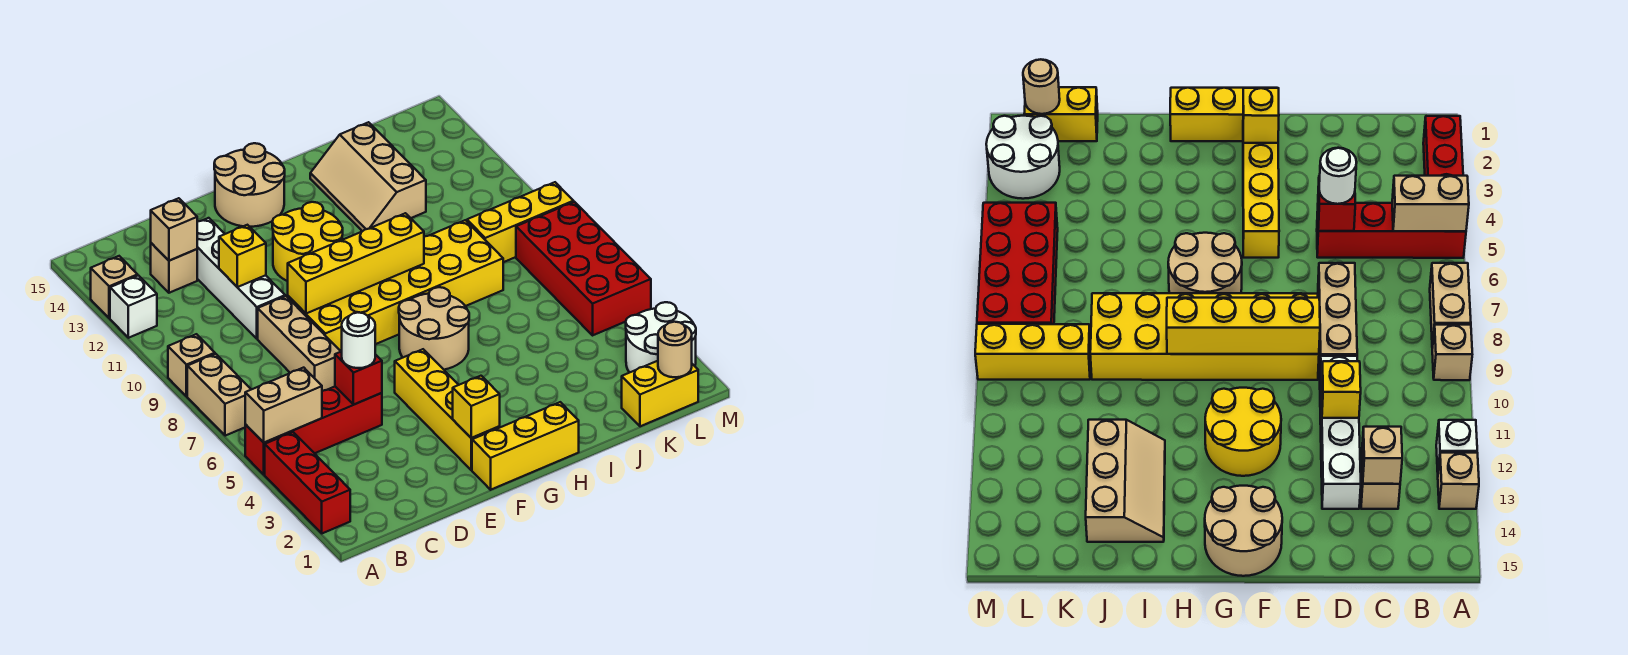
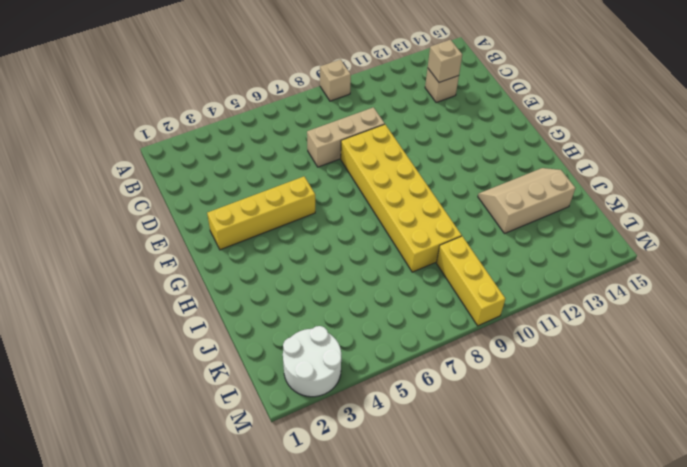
none -> red brick A2:A4 level 1
none -> red brick A5:D5 level 1
none -> tan brick A7:A8 level 1

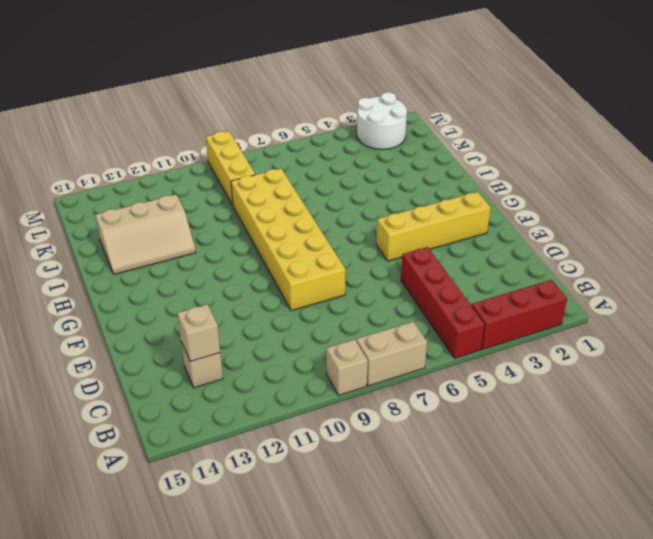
none -> white brick A12 level 1
none -> tan brick A13 level 1
none -> tan brick D7:D9 level 1

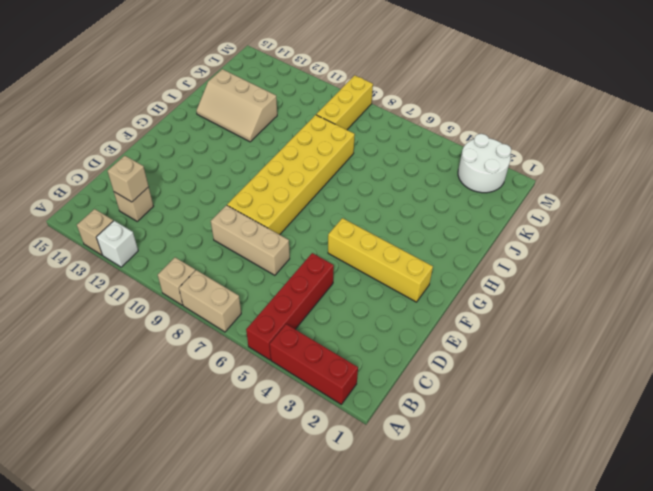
none -> white brick D10:D13 level 1
none -> yellow brick F1:H1 level 1
none -> yellow round brick F11:G12 level 1

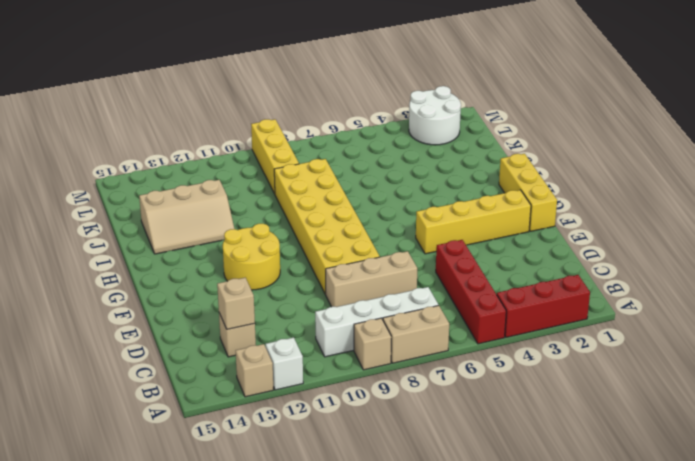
white brick B7:B10 level 1 -> white brick D10:D13 level 1
none -> tan round brick F14:G15 level 1
none -> tan round brick G6:H7 level 1
none -> yellow brick K1:L1 level 1

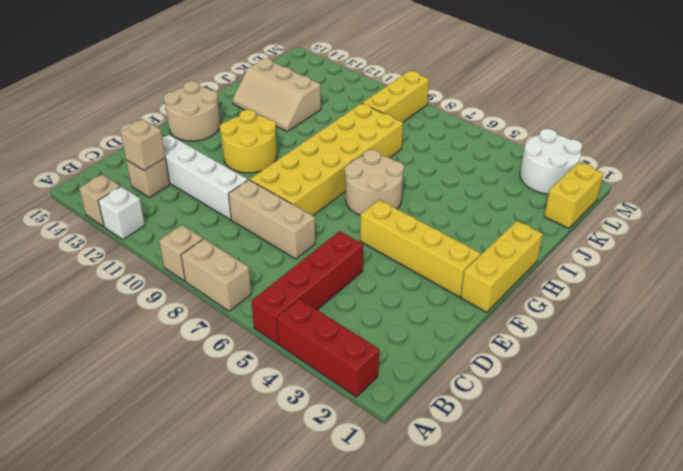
none -> red brick L5:M8 level 1
none -> tan brick A5:B5 level 2
none -> red brick D5 level 2

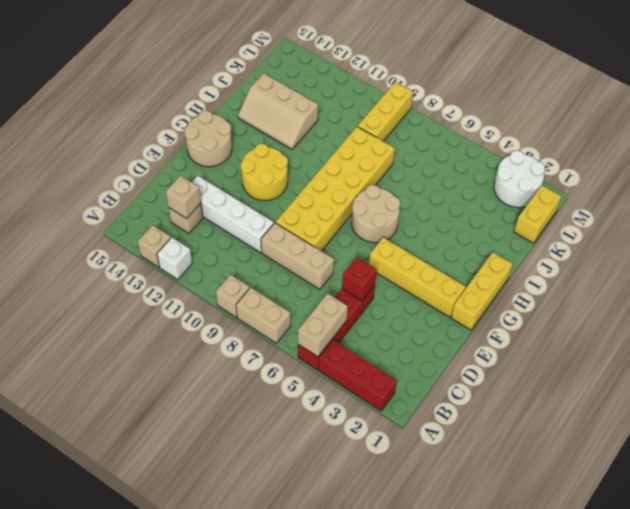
none -> red brick L5:M8 level 1
none -> yellow brick D11 level 2
none -> yellow brick E9:H9 level 2

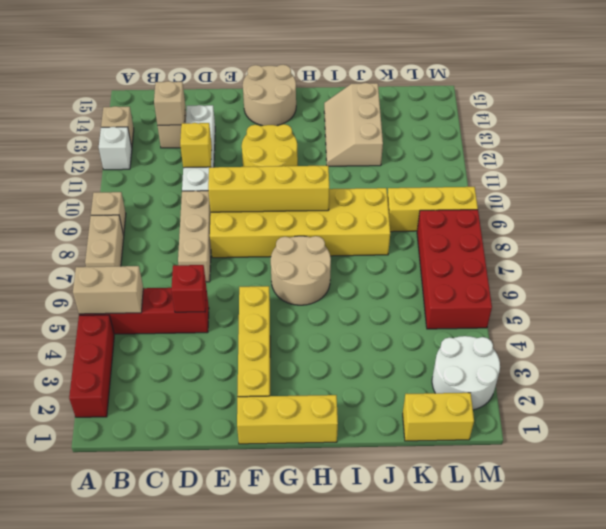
none -> yellow brick F2 level 2
none -> tan round brick L1 level 2
none -> white round brick D5 level 3

